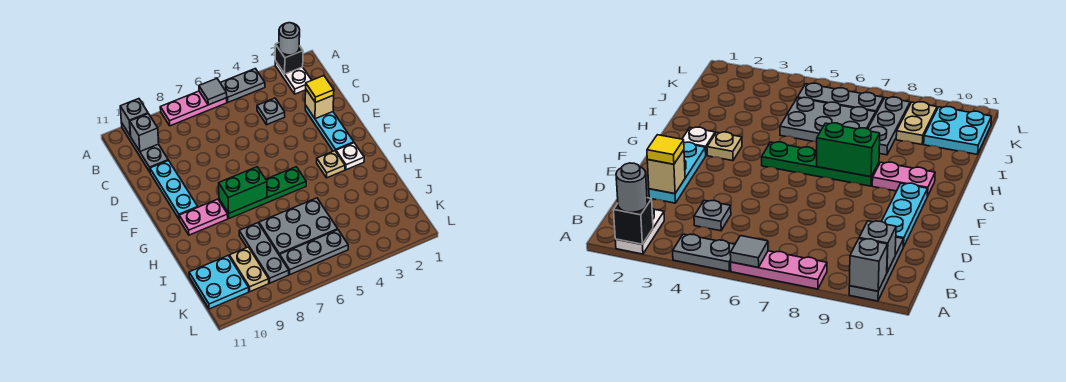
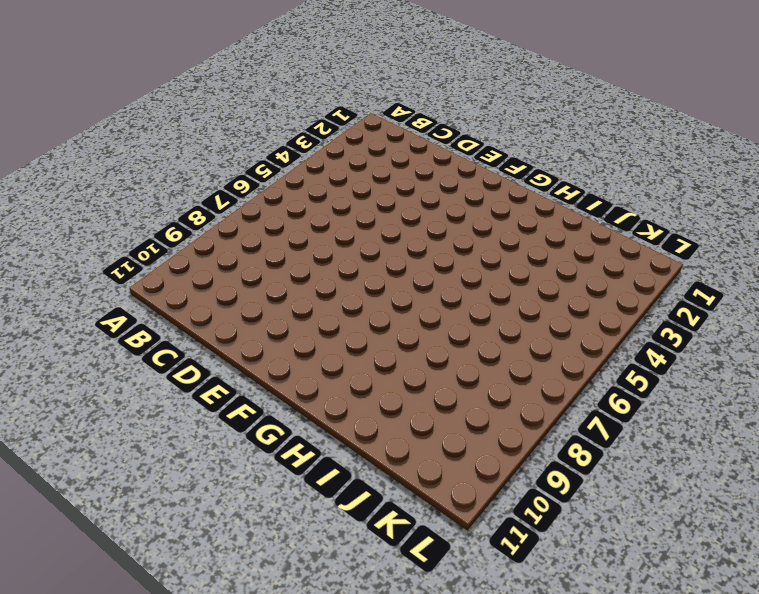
none -> white plate A2:B2 level 1
none -> grey plate A4:A5 level 1
none -> pink plate A6:A8 level 1

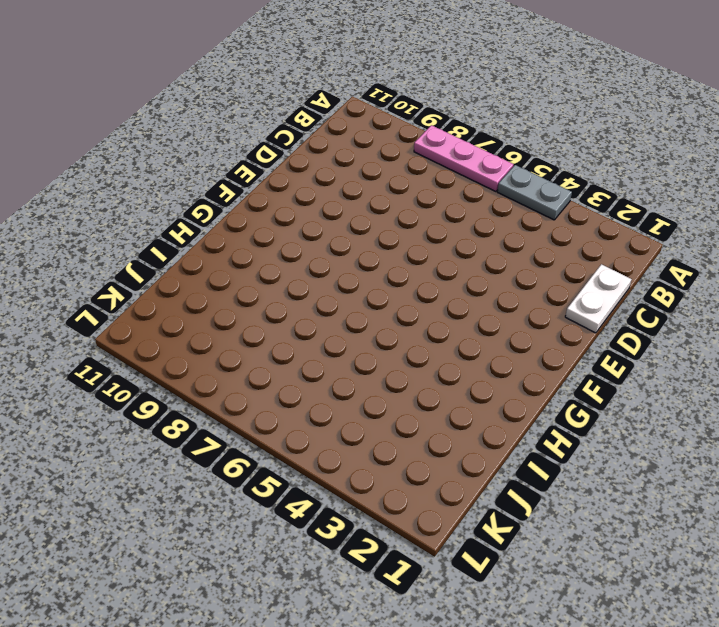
white plate C1:D1 level 1 -> white plate A2:B2 level 1
none -> grey plate A10:C10 level 1
none -> grey plate C4 level 1
none -> cyan plate D2:F2 level 1

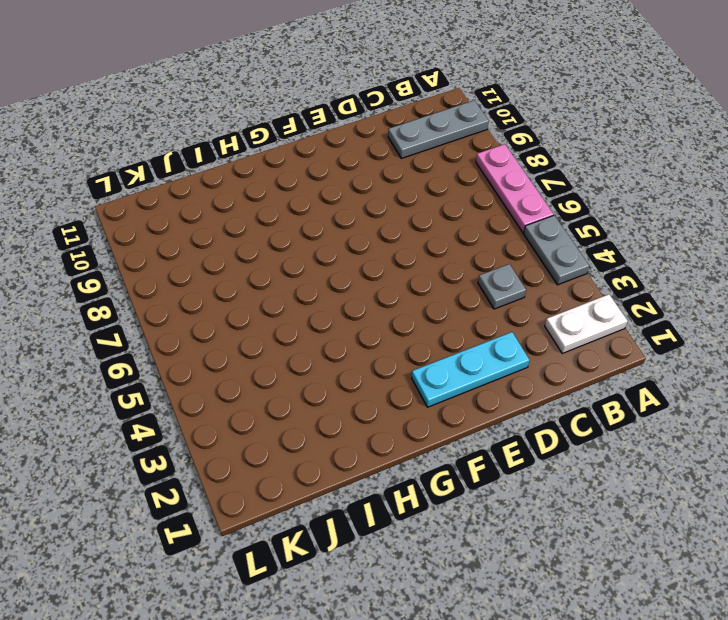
none -> cyan plate D10:F10 level 1
none -> white plate G2 level 1
none -> tan plate G3 level 1

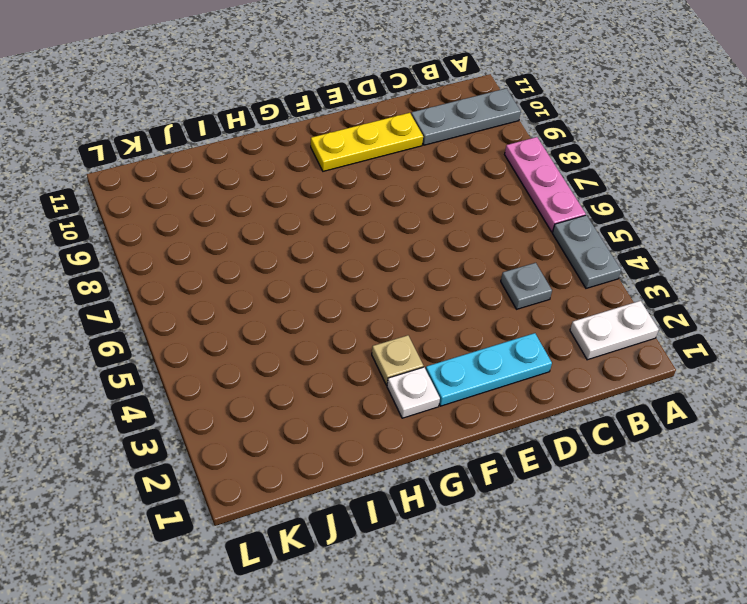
yellow plate D10:F10 level 1 -> cyan plate D10:F10 level 1
none -> green plate G5:G8 level 1
none -> pink plate G9:G10 level 1
none -> grey plate I5:J7 level 1

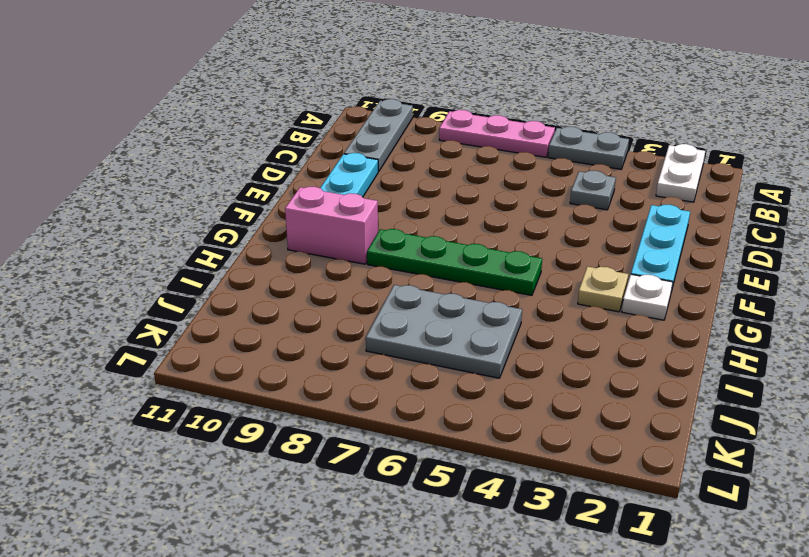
pink brick G9:G10 level 1 -> pink plate G9:G10 level 1
none -> grey plate I8:K8 level 1
none -> tan plate J9:K9 level 1
none -> cyan plate J10:K11 level 1

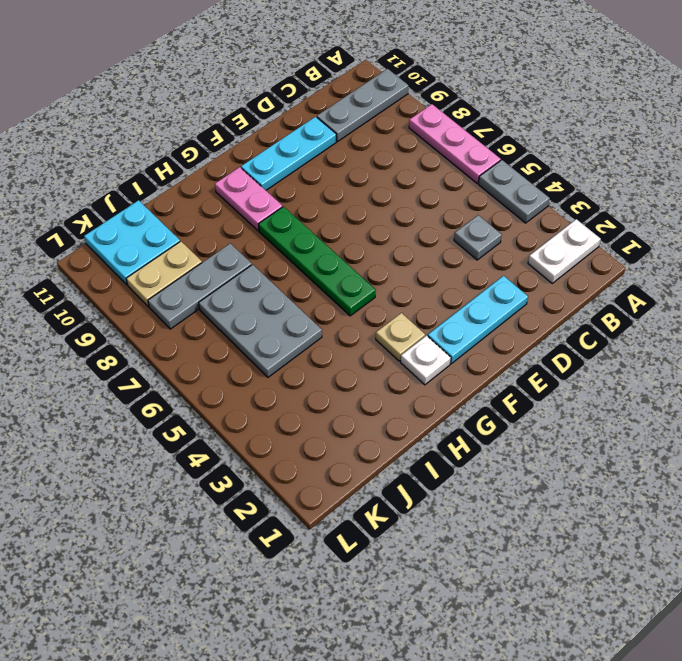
none -> grey plate K5:K7 level 1
none -> black brick A2 level 2
none -> grey tile A6 level 2

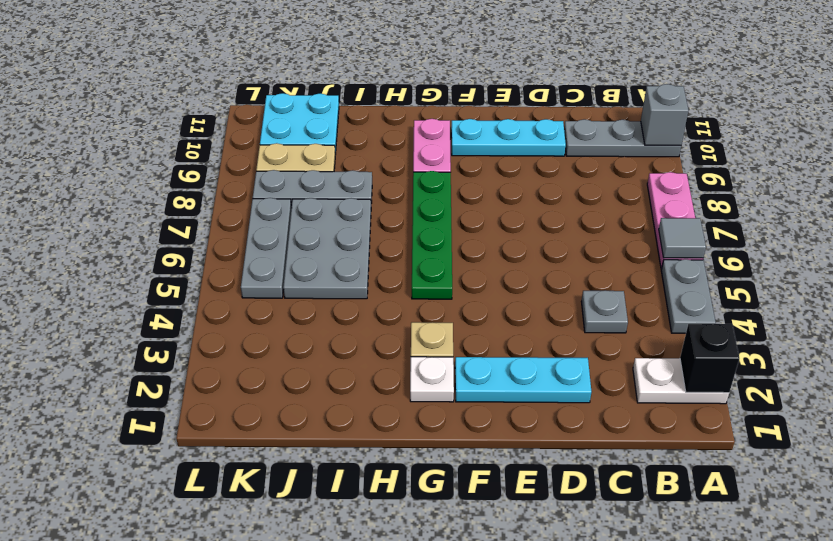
none -> grey brick B10 level 2
none -> tan brick D2 level 2
none -> green brick G7:G8 level 2

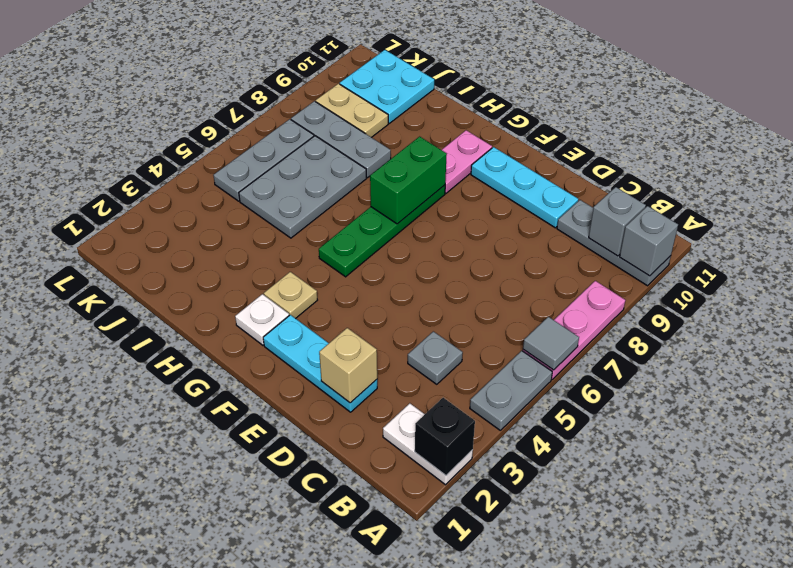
none -> grey round brick A2 level 3
none -> yellow tile D2 level 3

